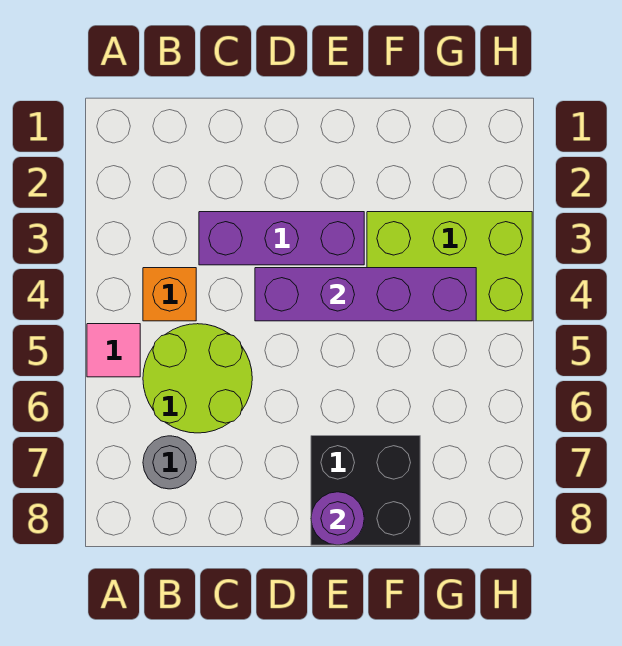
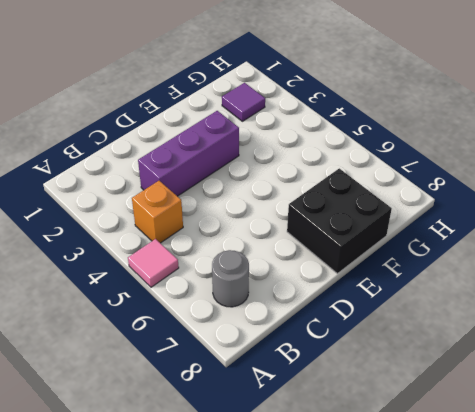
purple tile G2 level 1 -> none
none -> lime round brick B5:C6 level 1
none -> lime brick F3:H4 level 1

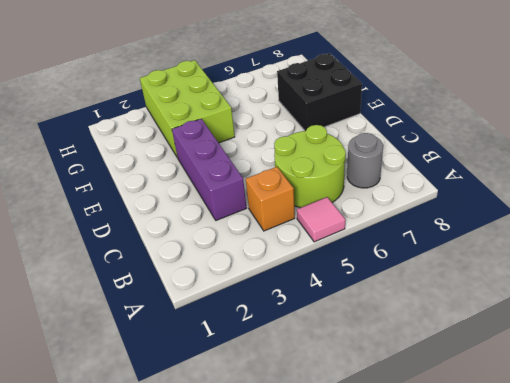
none -> purple brick D4:G4 level 2
none -> purple round brick E8 level 2

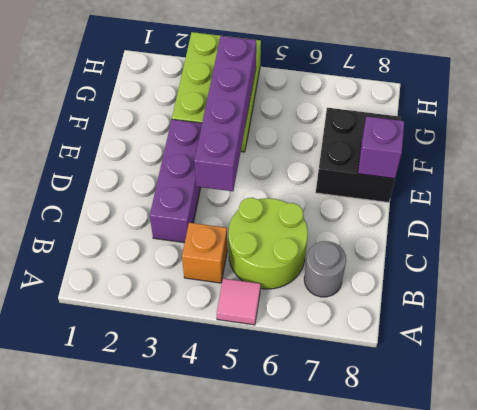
purple brick E8 level 2 -> purple round brick E8 level 2

